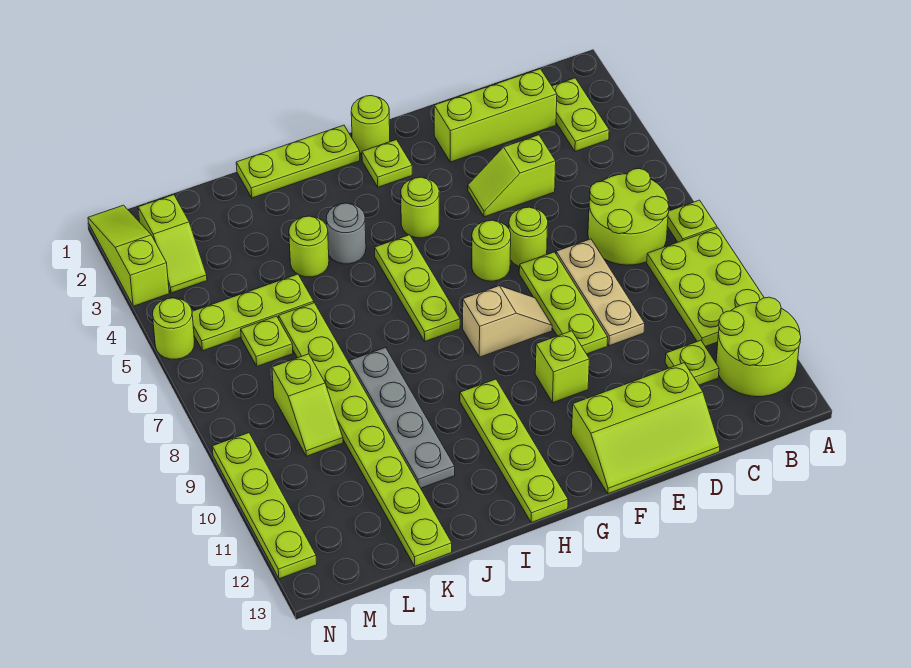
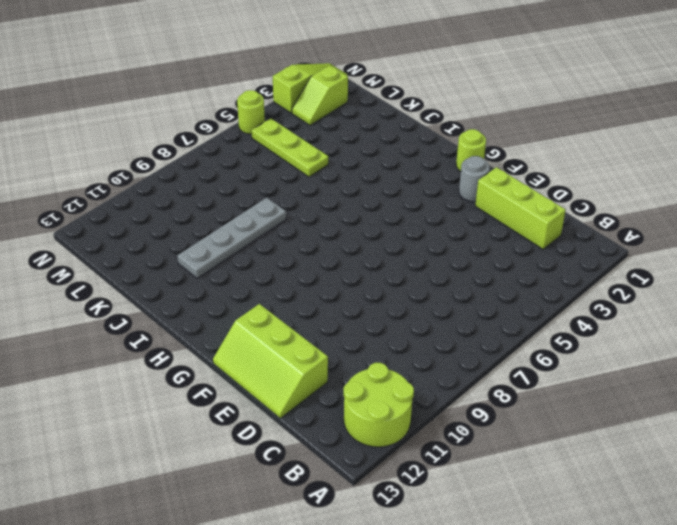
grey round brick F2 level 1 -> grey round brick I4 level 1
none -> lime plate A7 level 1
none -> lime plate A8:B10 level 1
none -> lime plate B2:B3 level 1
none -> lime round brick B6:C7 level 1

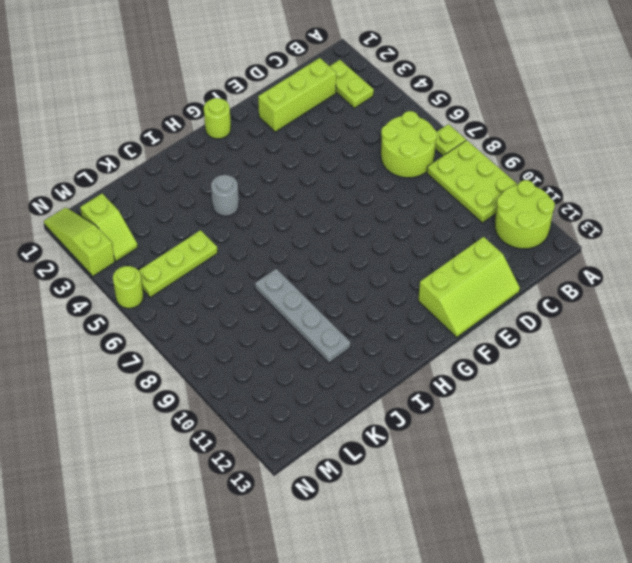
none -> lime plate C11 level 1
none -> lime slope D4:E4 level 1 top D
none -> tan plate D7:D9 level 1
none -> lime round brick E6 level 1

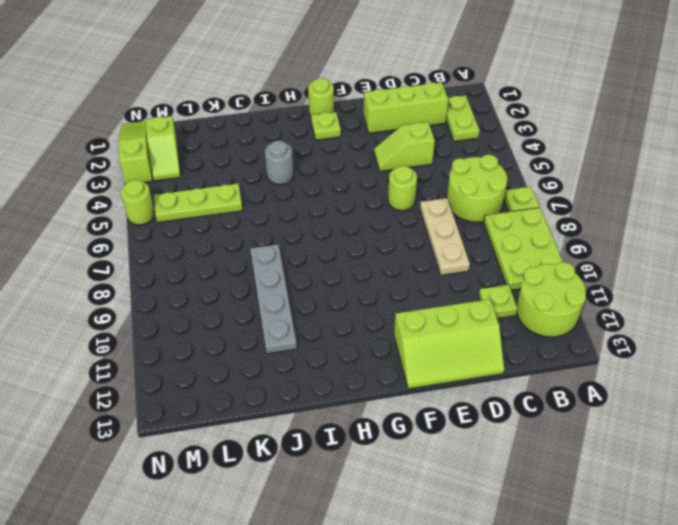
none -> lime plate E7:E9 level 1
none -> lime round brick F6 level 1
none -> tan slope F8:G8 level 1 top G
none -> lime brick F10 level 1

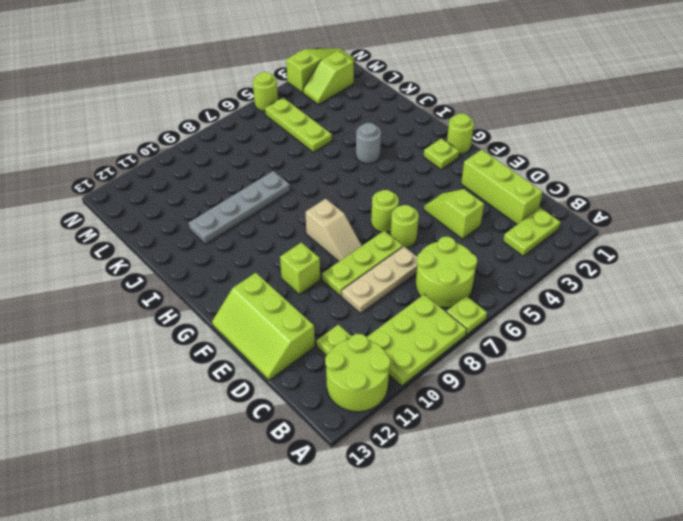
none -> lime round brick G4 level 1
none -> lime plate H1:J1 level 1
none -> lime plate H5:H7 level 1
none -> lime plate H10:H13 level 1

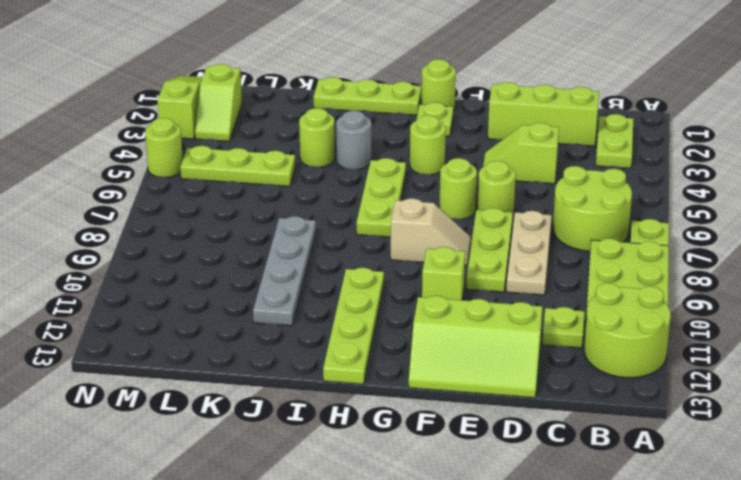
none -> lime plate K6:K13 level 1
none -> lime plate L6 level 1
none -> lime slope L8:L9 level 1 top 8
none -> lime plate N9:N12 level 1

